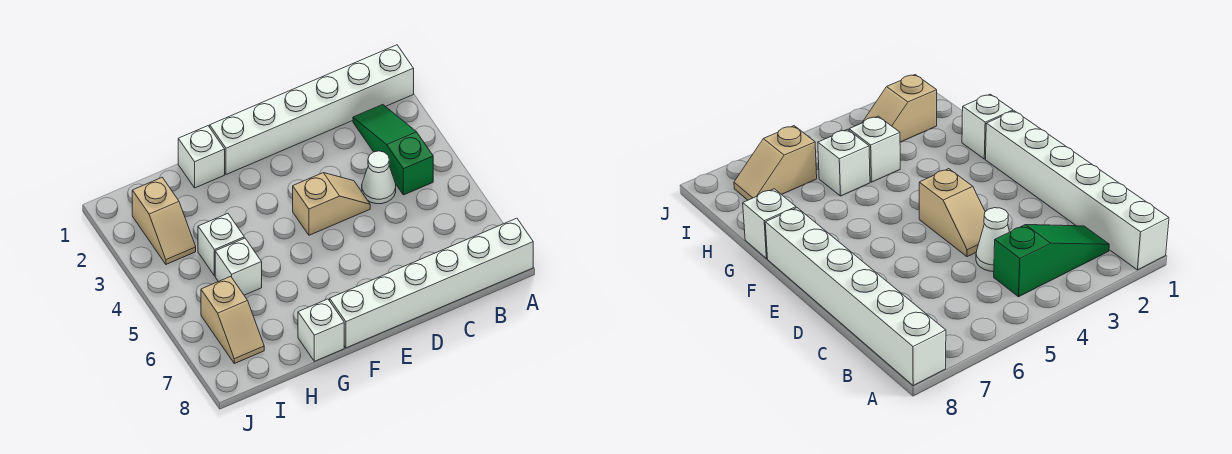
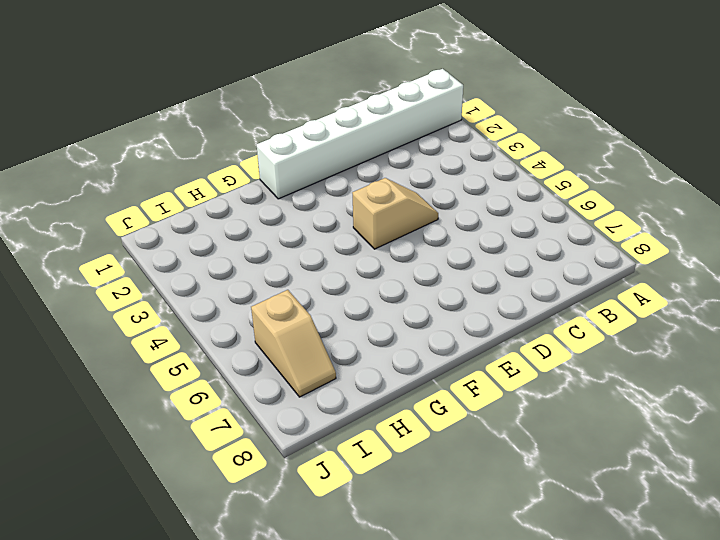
none -> white brick A8:F8 level 1
none -> green slope B2:B4 level 1 top 4

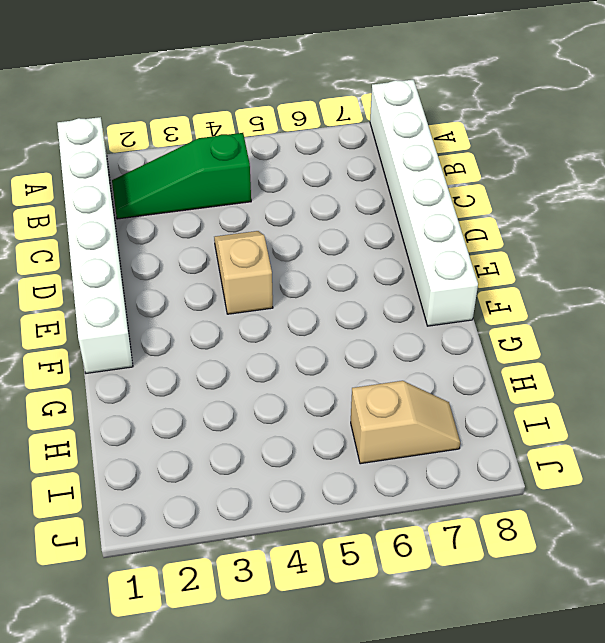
none -> white cone C4 level 1
none -> white brick G1 level 1

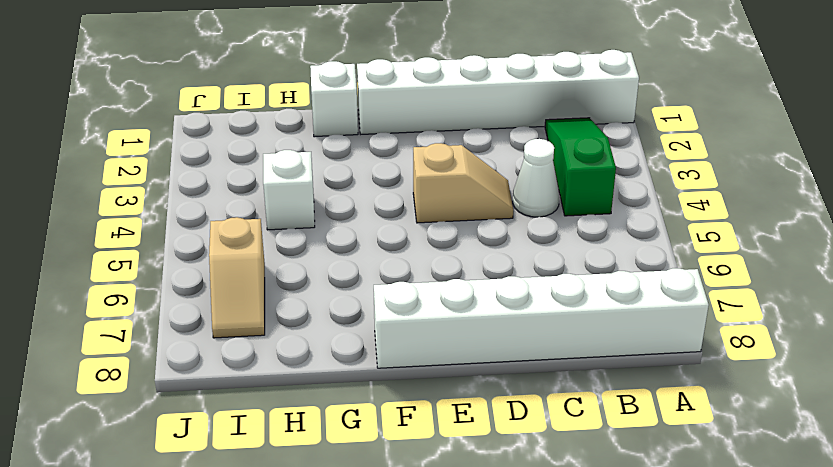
none -> white brick G8 level 1
none -> white brick H5 level 1

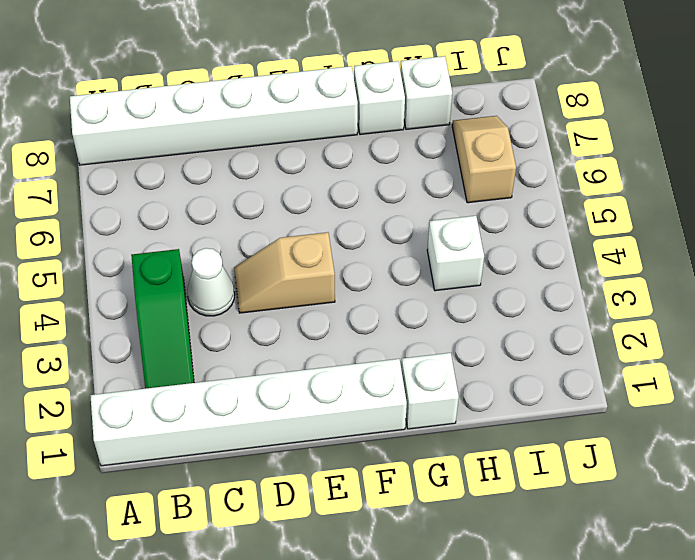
white brick H8 level 1 -> white brick H5 level 1
none -> tan slope I2:I3 level 1 top 2

